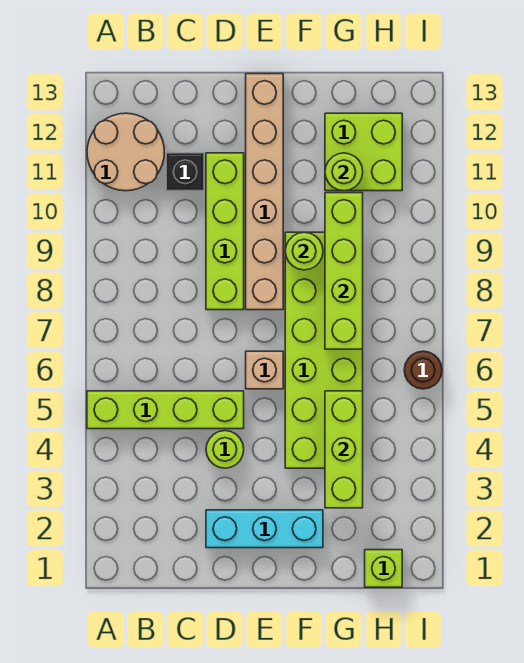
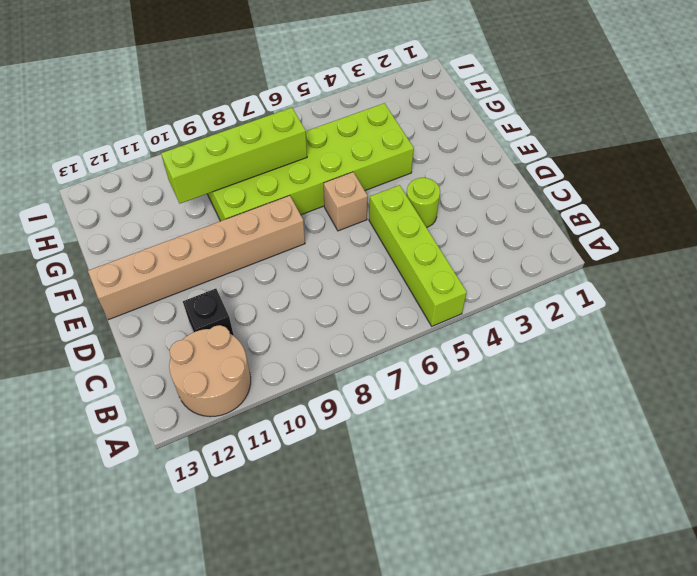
none -> cyan brick D2:F2 level 1
none -> lime brick D8:D11 level 1
none -> lime brick G11:H12 level 1

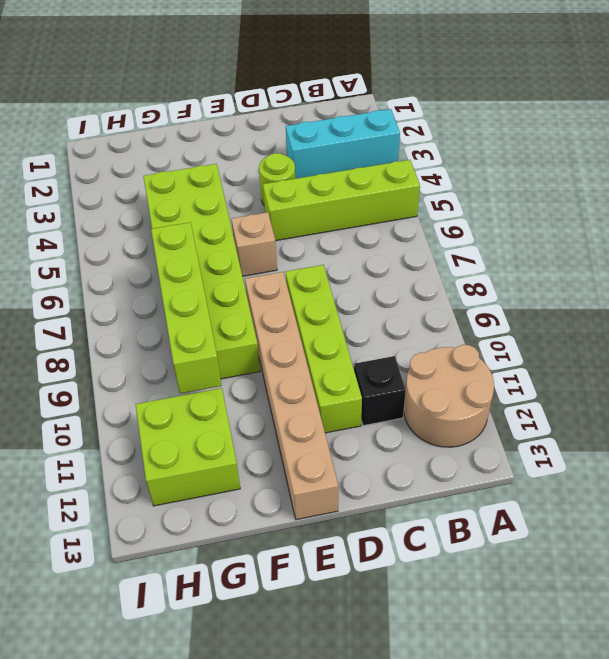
cyan brick A3:C3 level 1 -> cyan brick D2:F2 level 1
none -> lime brick H1 level 1
none -> brown round brick I6 level 1
none -> lime round brick F9 level 2

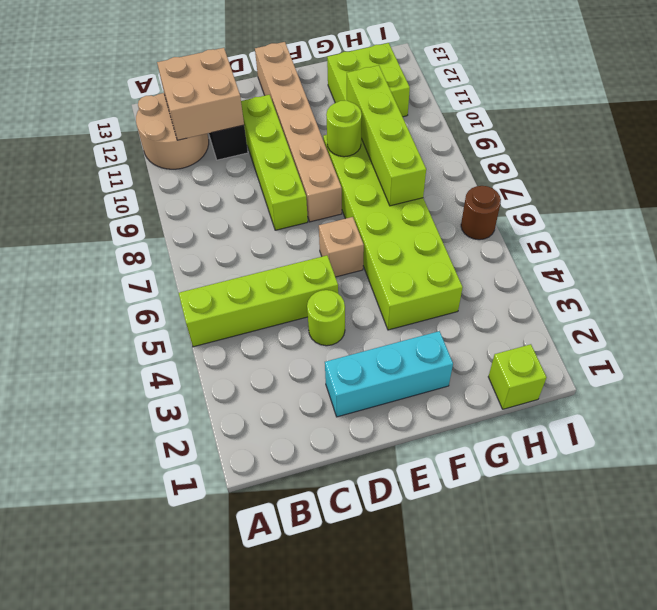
tan brick B11:C12 level 2 -> none
none -> lime brick G3:G5 level 2
none -> lime round brick G11 level 2

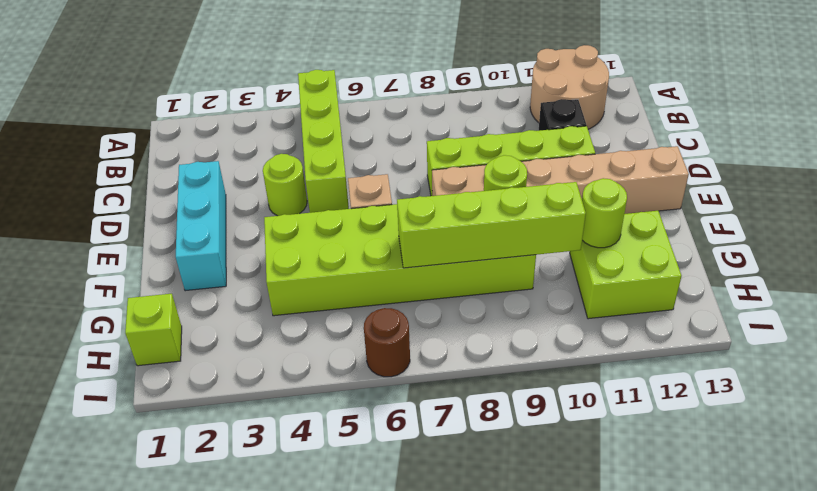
none -> lime brick G3:G5 level 2

